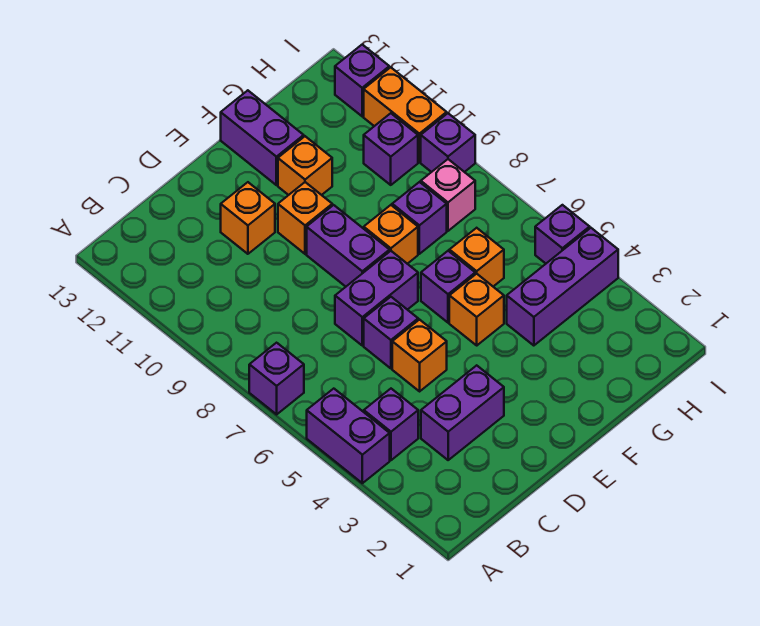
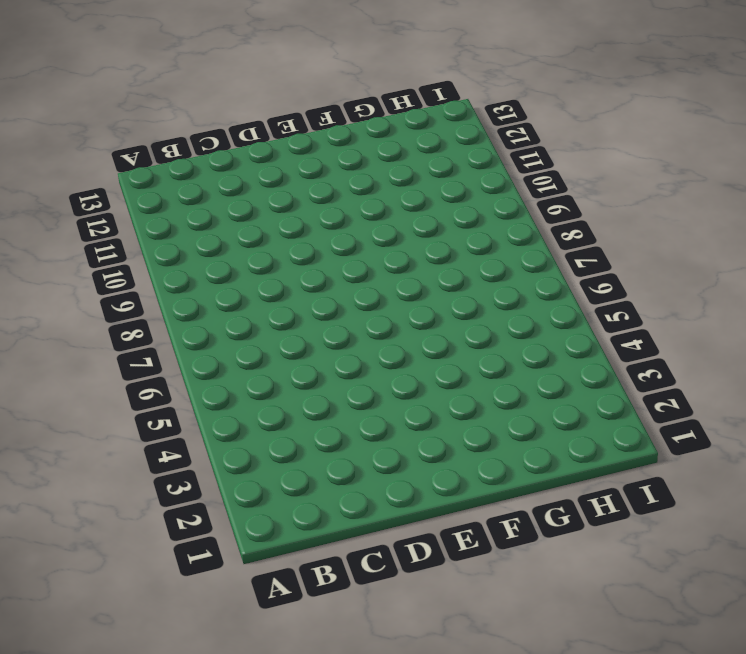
none -> purple brick A4:A5 level 1
none -> purple brick A7 level 1
none -> purple brick B4 level 1

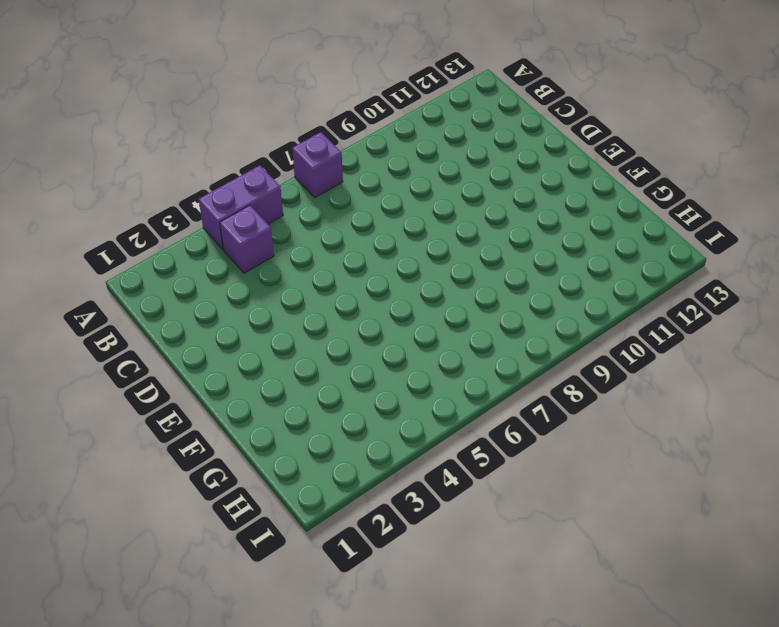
none -> purple brick C3:D3 level 1
none -> orange brick D5 level 1
none -> purple brick D6 level 1

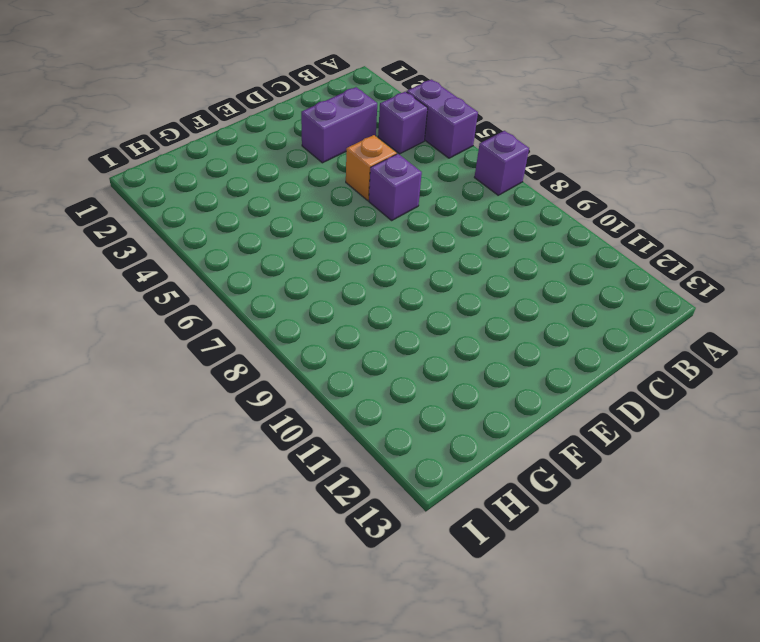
none -> purple brick D7:E7 level 1
none -> orange brick D11 level 1
none -> purple brick E8:E9 level 1

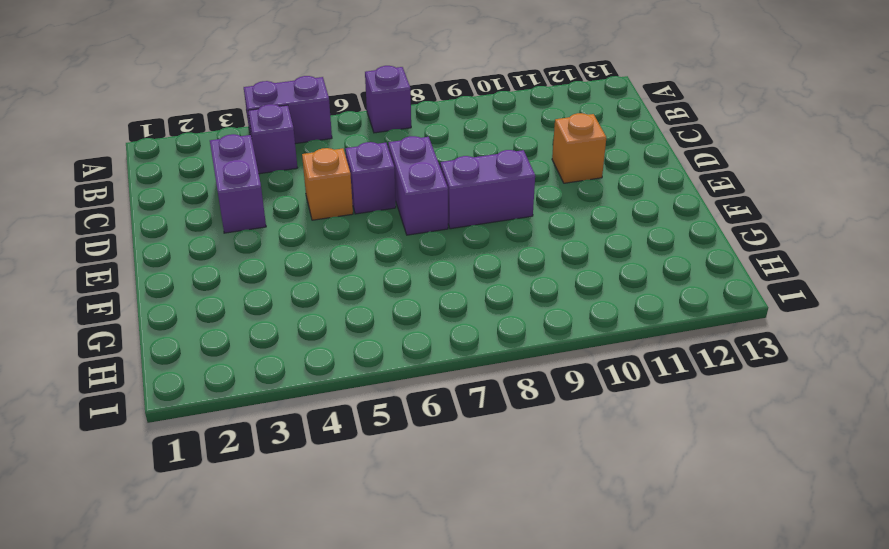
none -> orange brick E10 level 1
none -> orange brick F5 level 1
none -> purple brick F6 level 1

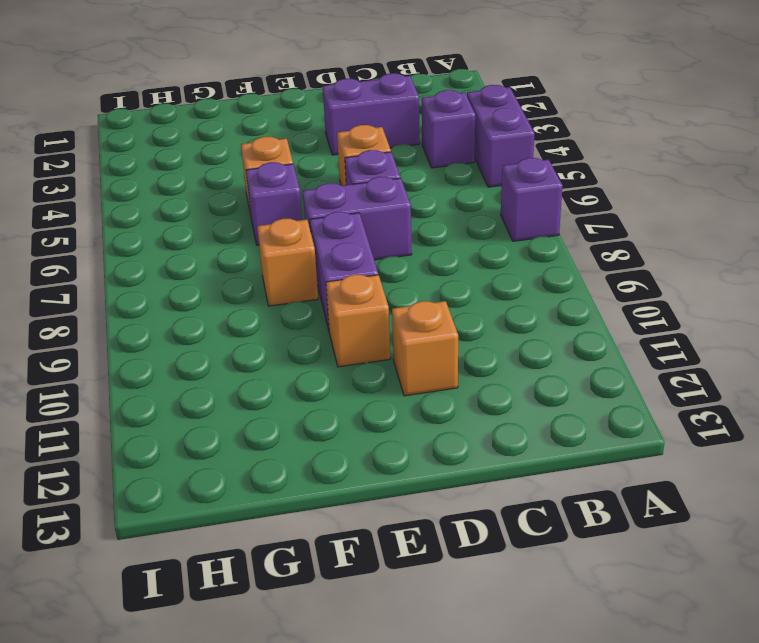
none -> orange brick F11 level 1
none -> purple brick F12:F13 level 1
none -> purple brick G4:I4 level 1

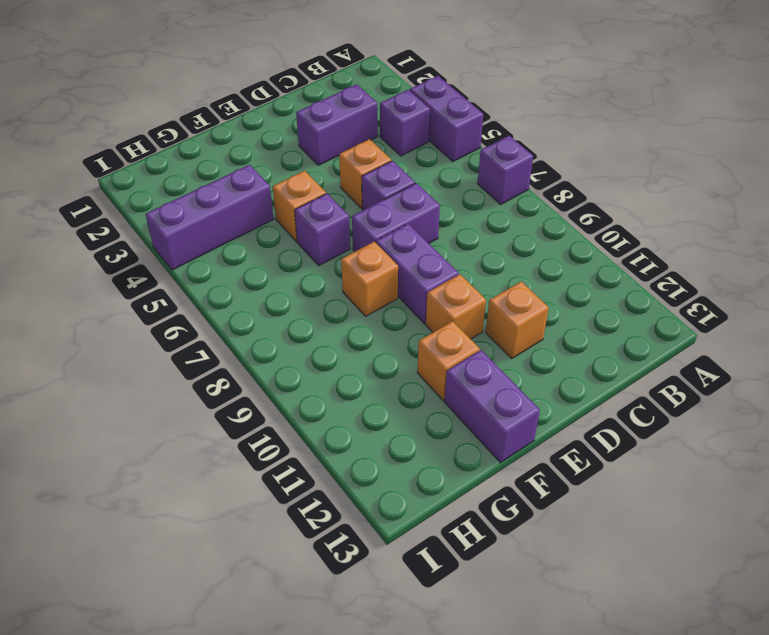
none -> orange brick G6 level 1
none -> purple brick G8 level 1
none -> pink brick H8 level 1

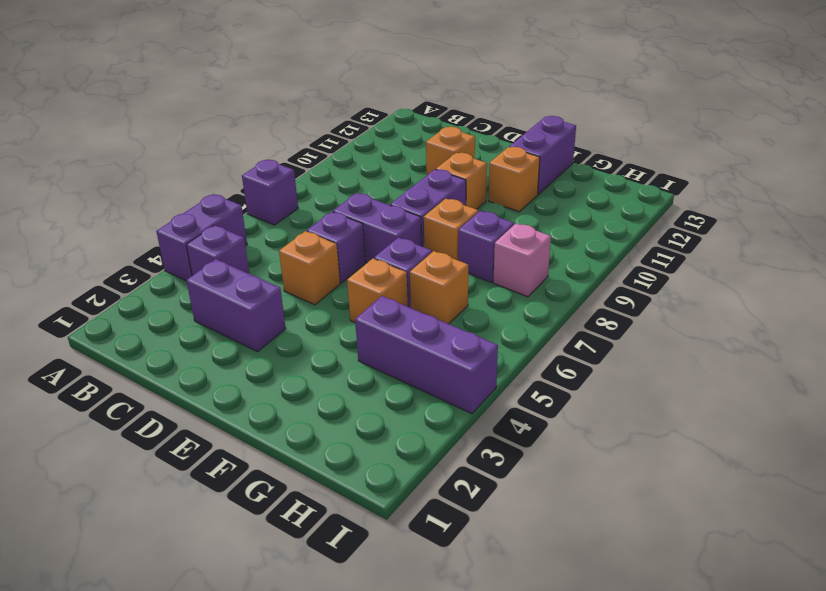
none -> purple brick H10 level 1
none -> purple brick I5 level 1
none -> purple brick I9 level 1

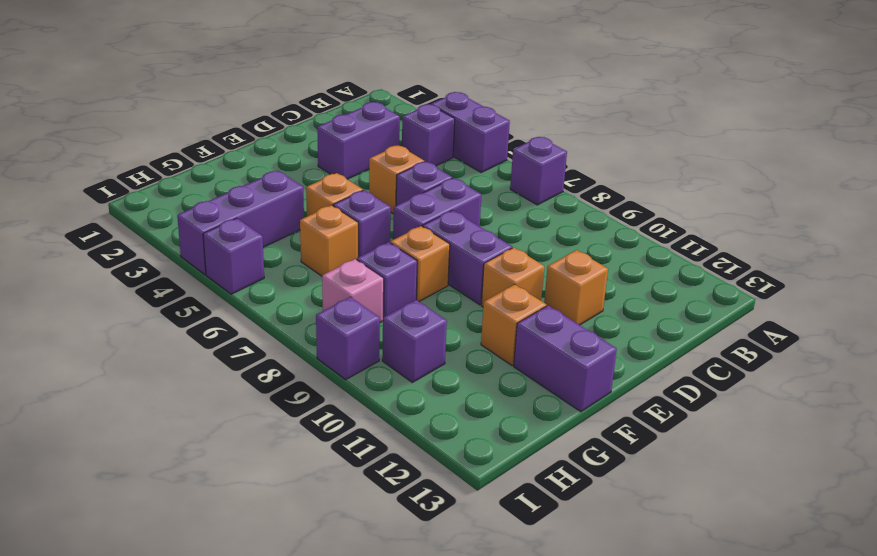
none -> orange brick I10:I11 level 1
none -> purple brick I12 level 1

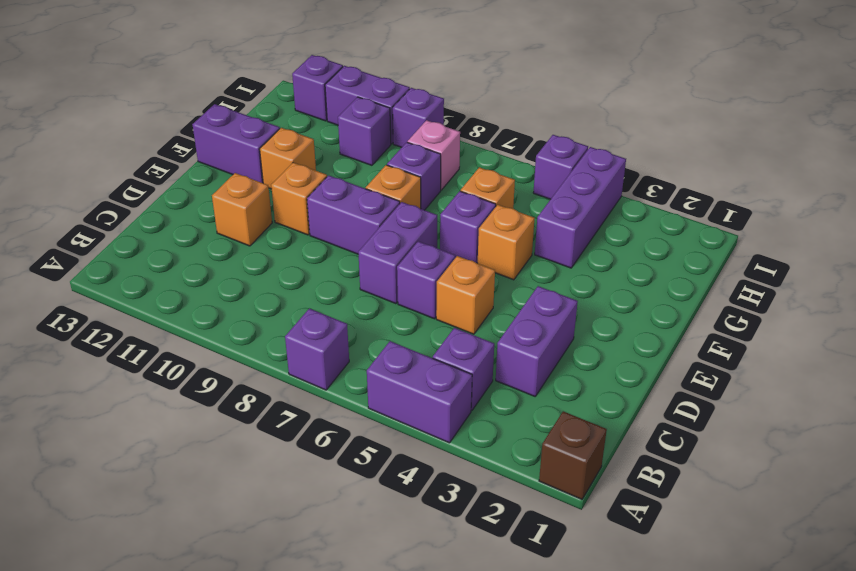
brown brick A1 level 1 -> none
purple brick I10:I11 level 1 -> orange brick I10:I11 level 1

